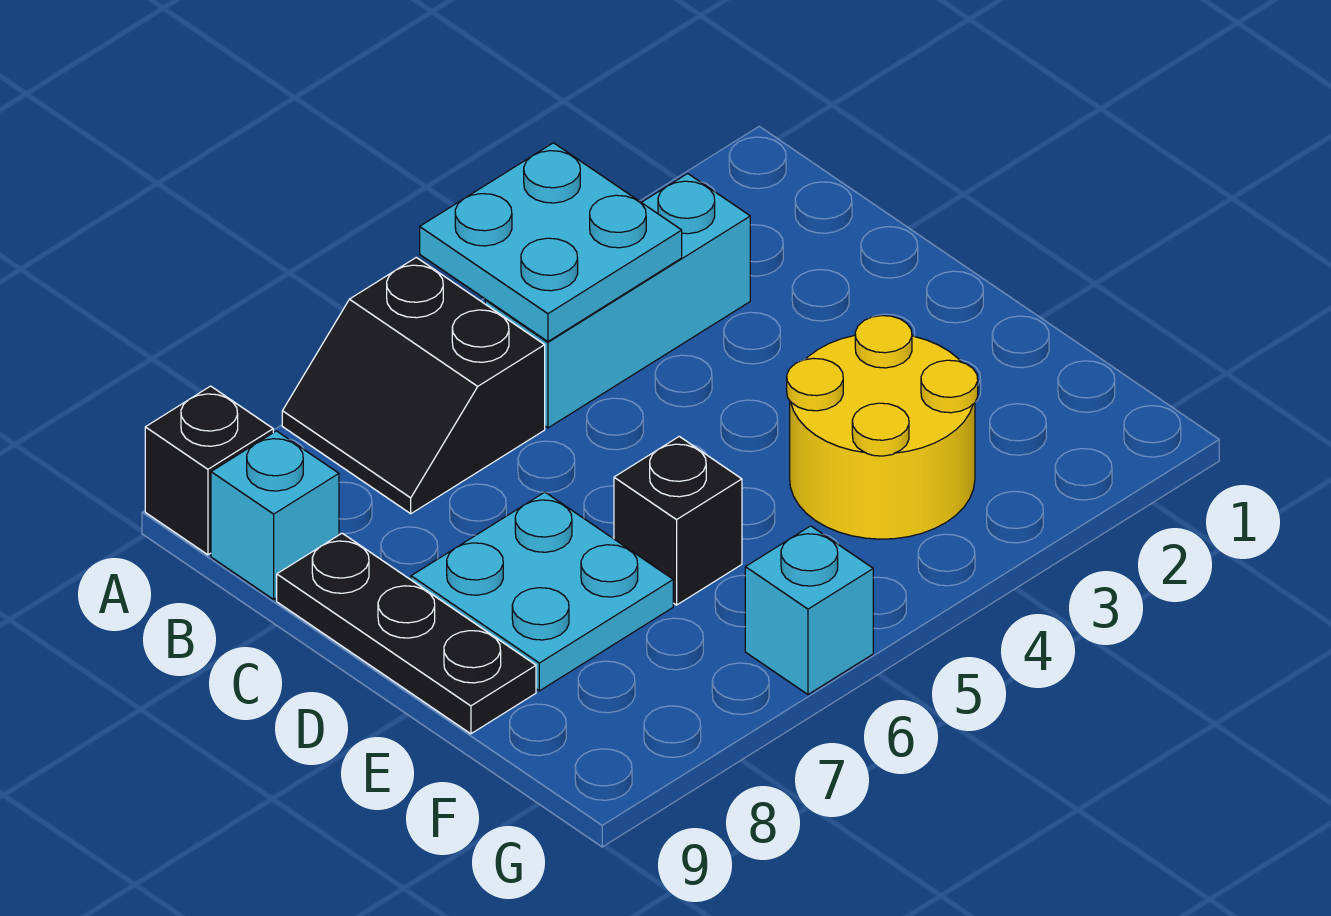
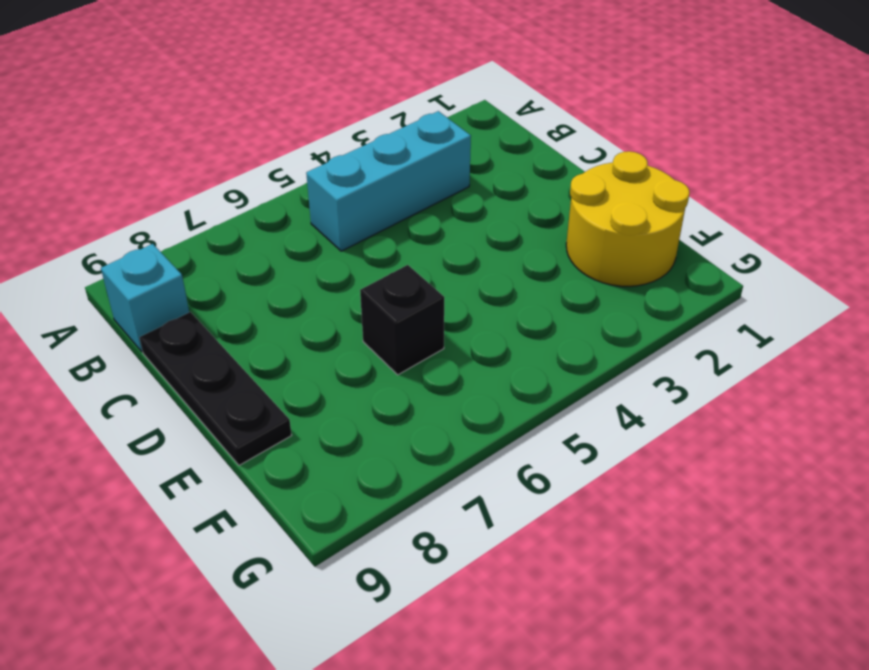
yellow round brick E1:F2 level 1 -> yellow round brick E3:F4 level 1
none -> black slope A6:B7 level 1 top 6
none -> black brick A9 level 1

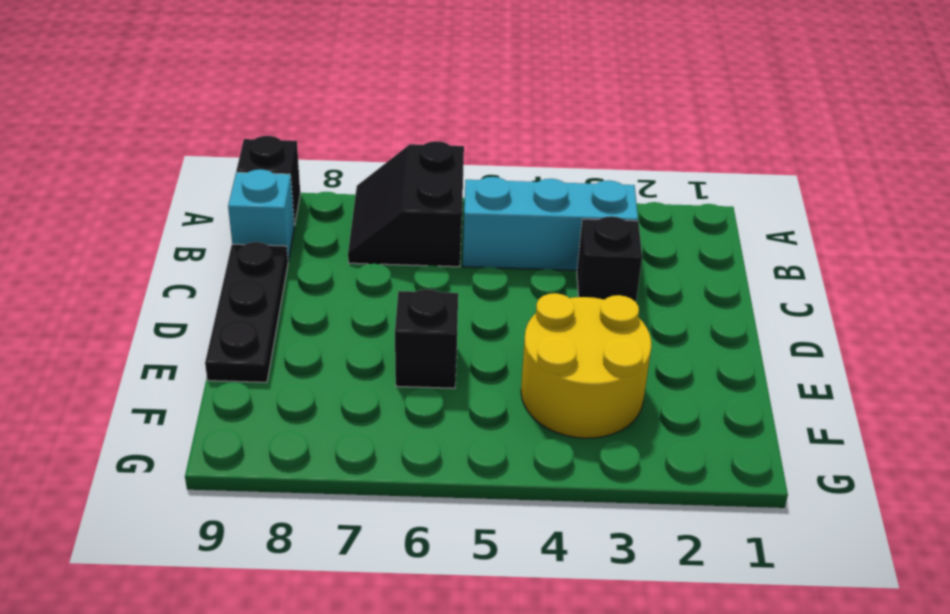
black brick C3 level 1 -> none
none -> cyan plate D7:E8 level 1
none -> cyan brick G6 level 1

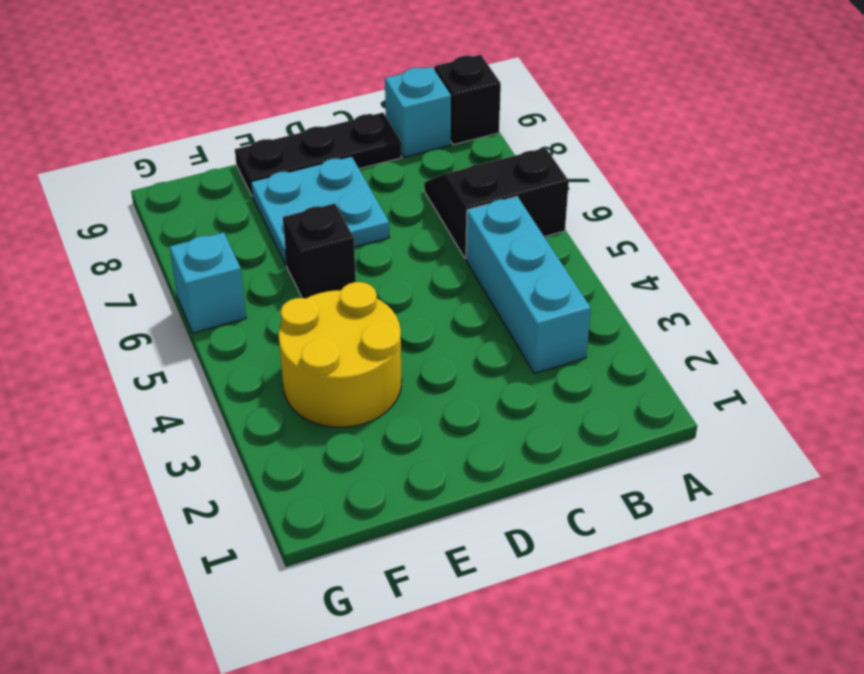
none -> cyan plate A4:B5 level 2

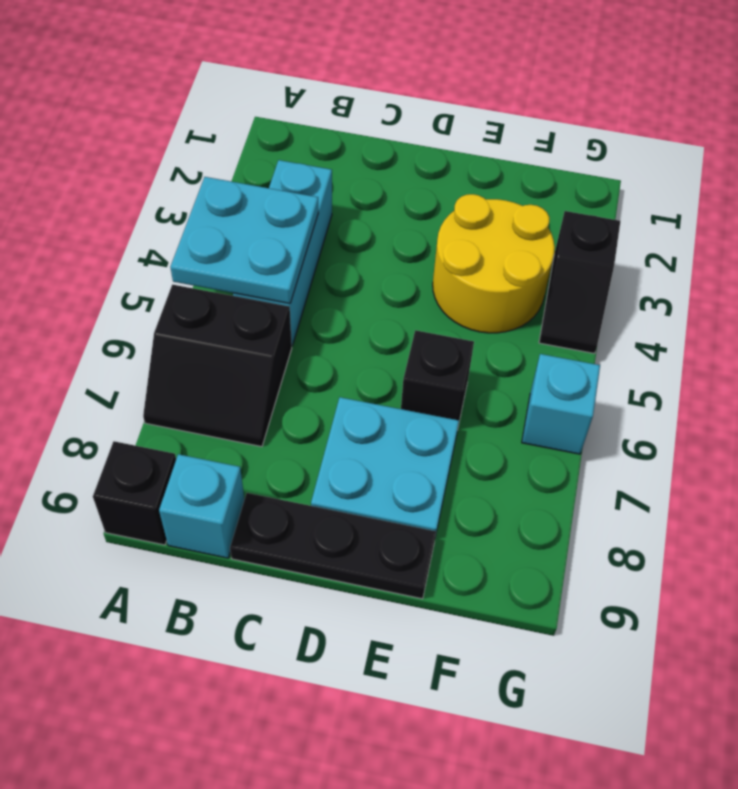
black slope G3:G4 level 1 top 3 -> none

